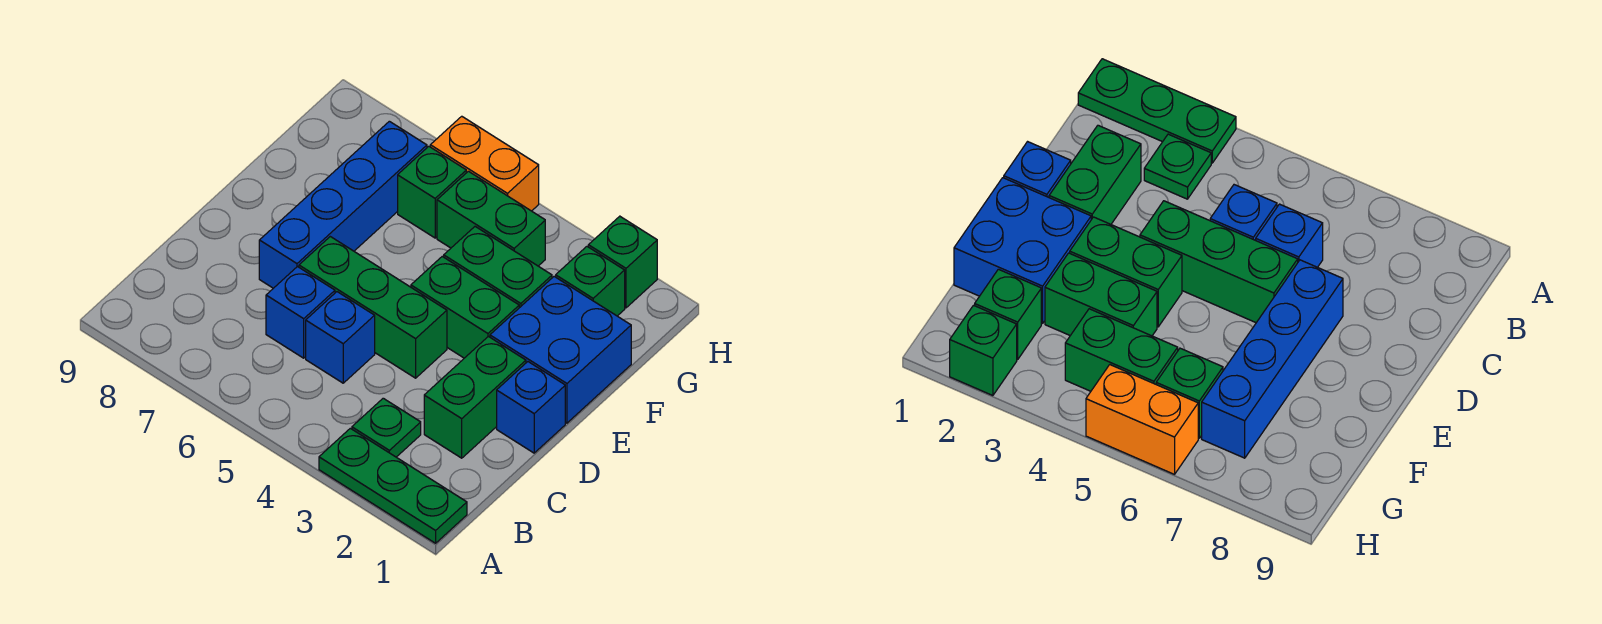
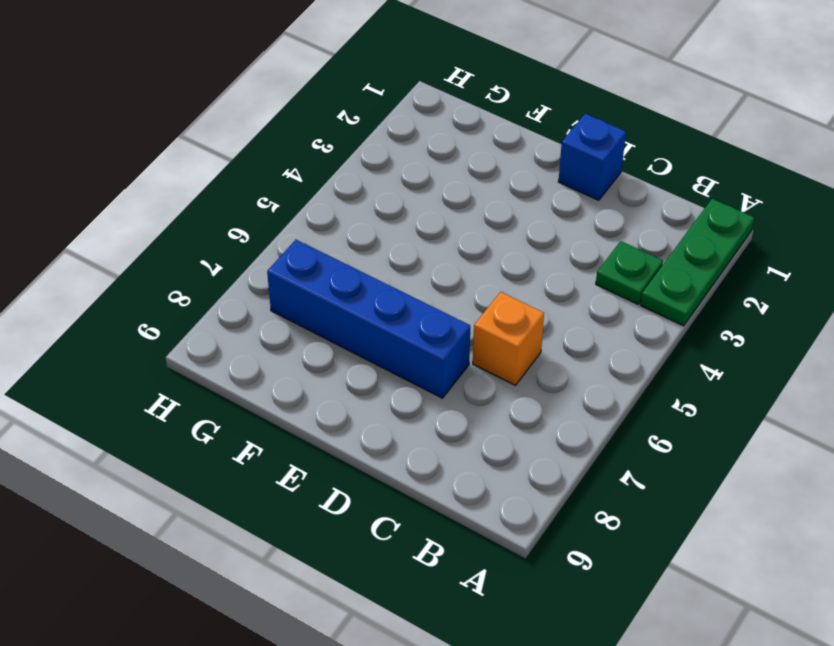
orange brick C6 level 1 -> blue brick C6 level 1
none -> green brick C2:D2 level 1
none -> blue brick C5 level 1
none -> green brick D4:D6 level 1

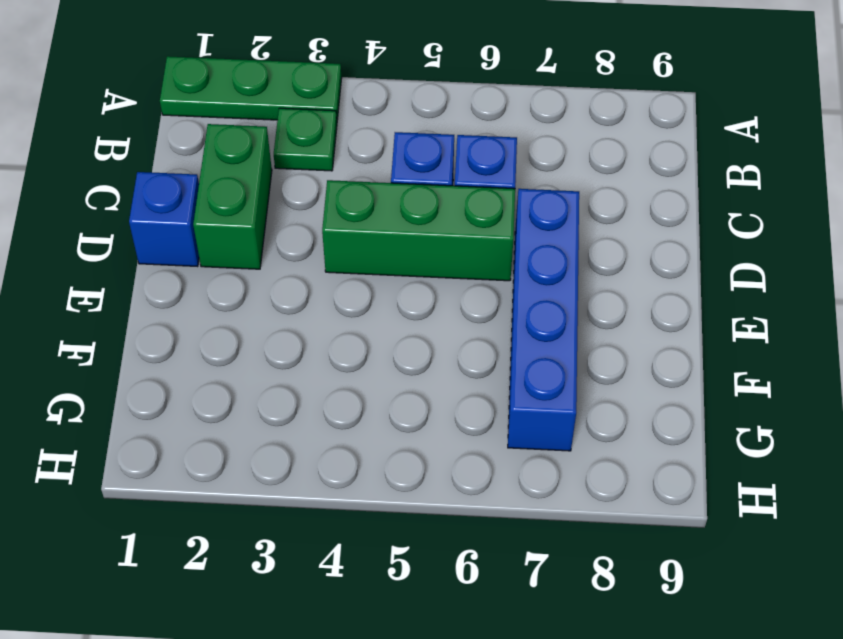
none -> blue brick E1:F2 level 1
none -> green brick E3:E4 level 1
none -> green brick F3:F4 level 1

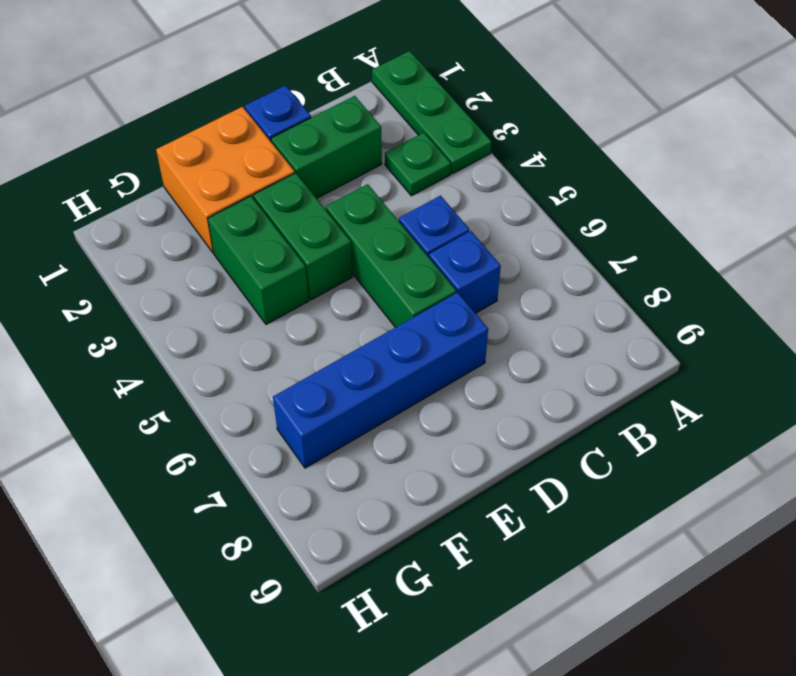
orange brick E1:F2 level 1 -> blue brick E1:F2 level 1
none -> green brick G2 level 1
none -> green brick G4:G5 level 1
none -> green brick G6 level 1

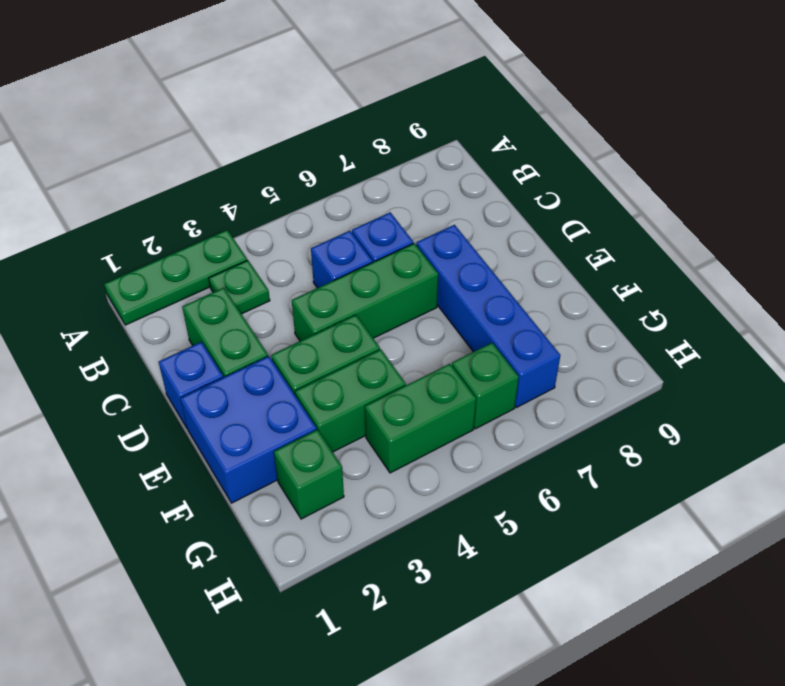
none -> green brick H2 level 1
none -> orange brick H5:H6 level 1

